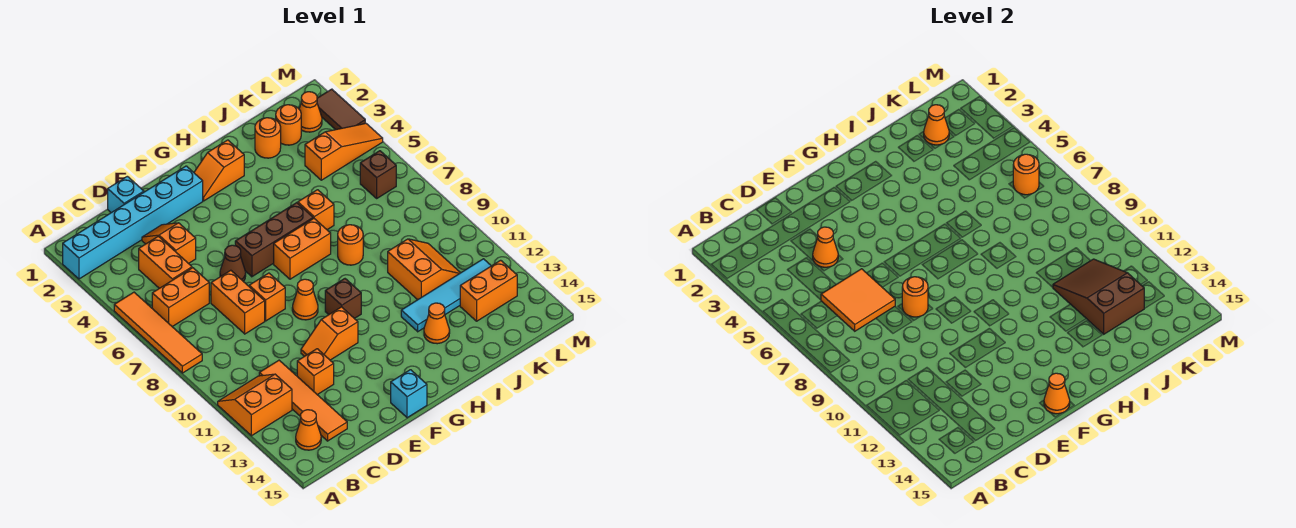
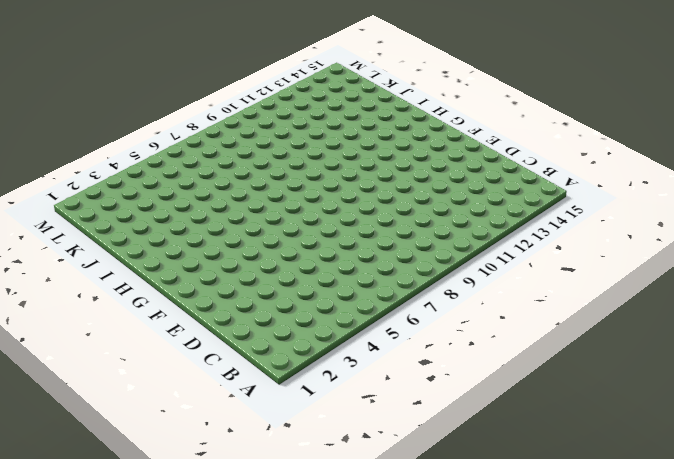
none -> cyan brick A2:F2 level 1
none -> orange tile A5:A8 level 1
none -> orange slope A11:B12 level 1 top 12
none -> orange brick B6:C6 level 1

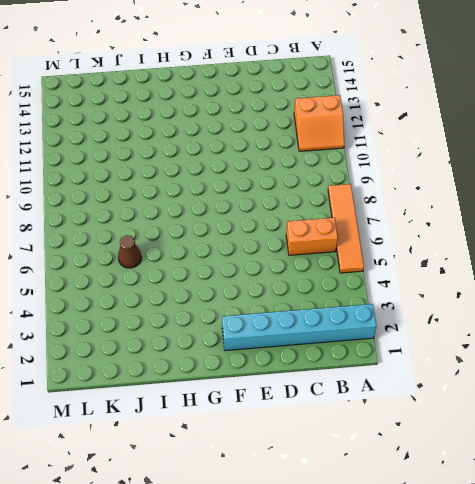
brown cone J6 level 1 -> brown cone E6 level 1
none -> orange cone B14 level 1
none -> orange brick C4:C5 level 1
none -> orange tile C11:C14 level 1
none -> cyan brick D1 level 1

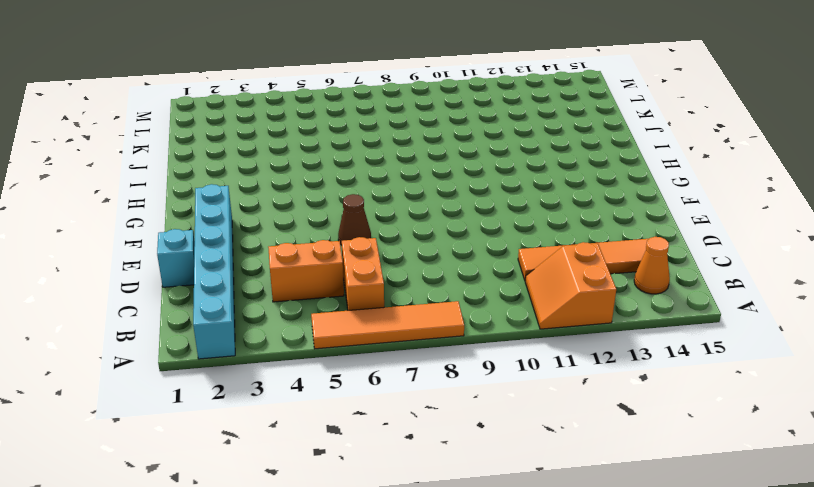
none -> orange slope D3:D4 level 1 top 4
none -> orange brick D7:D8 level 1
none -> orange brick D12 level 1
none -> orange brick E8 level 1

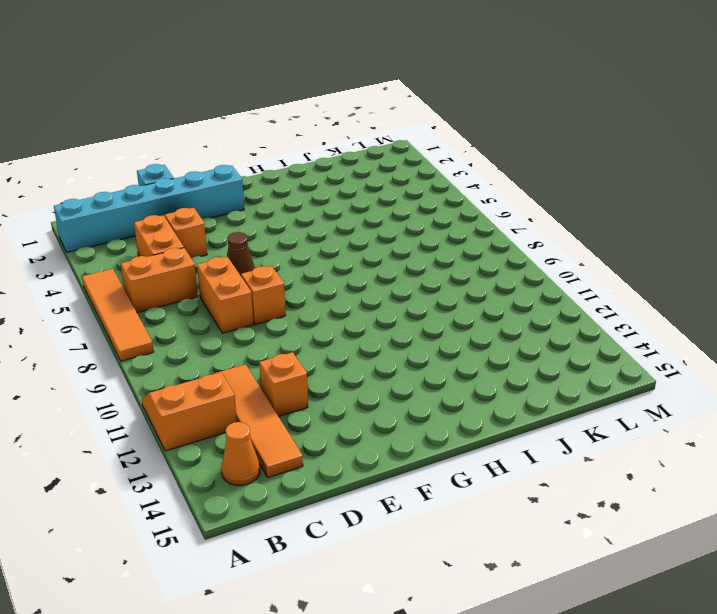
none -> orange slope E11:F11 level 1 top F
none -> brown brick F6:H6 level 1
none -> orange cone F9 level 1
none -> cyan brick F15 level 1

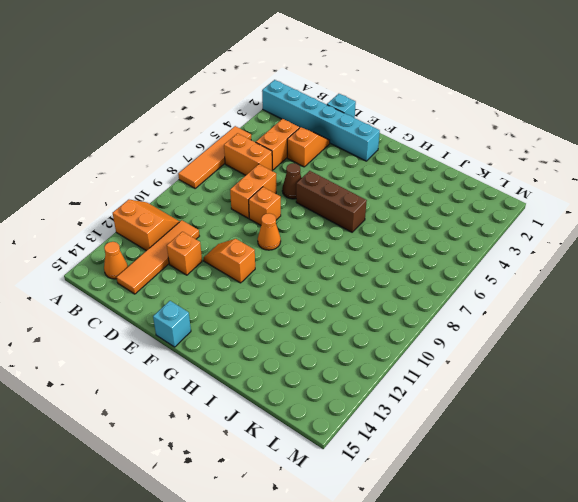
none -> orange slope G2:H2 level 1 top H
none -> orange brick G7:H7 level 1
none -> brown brick G10 level 1
none -> orange brick I6 level 1

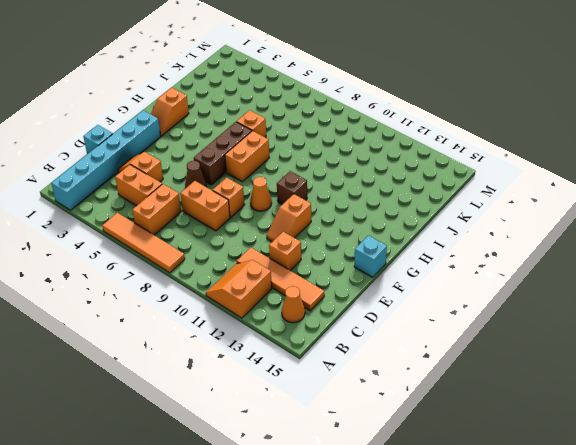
none -> orange round brick I8 level 1
none -> cyan tile I12:L12 level 1
none -> orange cone I13 level 1
none -> orange round brick J2 level 1

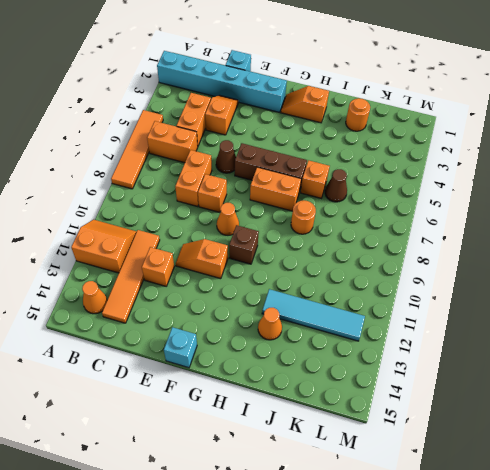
brown cone J6 level 1 -> none
none -> orange slope J10:K11 level 1 top J
none -> orange round brick K2 level 1
none -> orange slope K4:M4 level 1 top K
none -> orange brick K13:L13 level 1

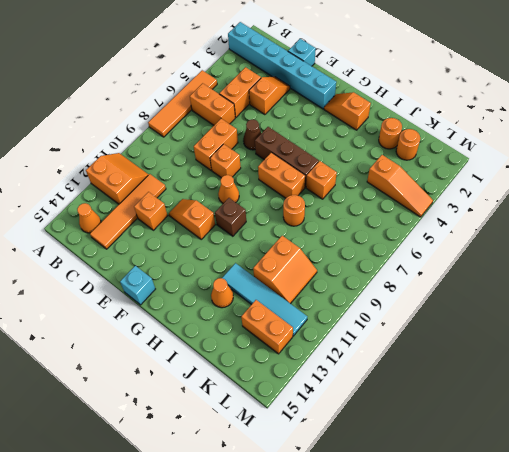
none -> orange cone L2 level 1
none -> brown brick L6 level 1
none -> brown tile M2:M3 level 1
none -> orange tile C6:D7 level 2

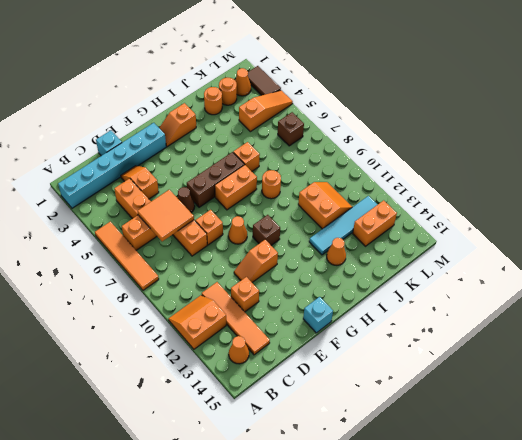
none -> orange cone D4 level 2
none -> orange round brick E8 level 2
none -> orange cone F15 level 2
none -> brown slope J11:K13 level 2 top 13

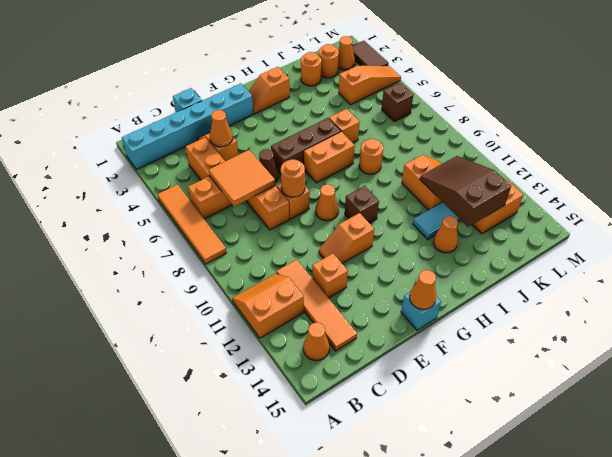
none -> orange cone K2 level 2
none -> orange round brick L6 level 2

